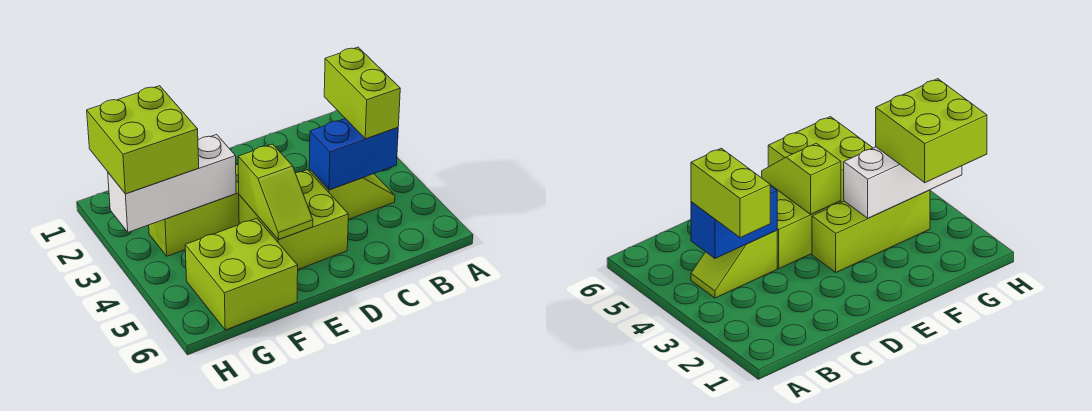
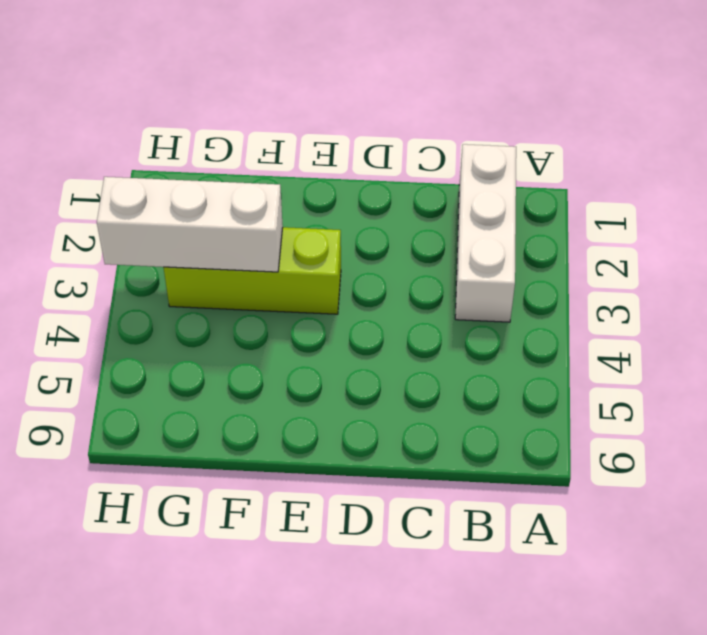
white brick B1:B3 level 1 -> none
none -> lime slope B4:C4 level 1 top C
none -> lime brick D4:E5 level 1

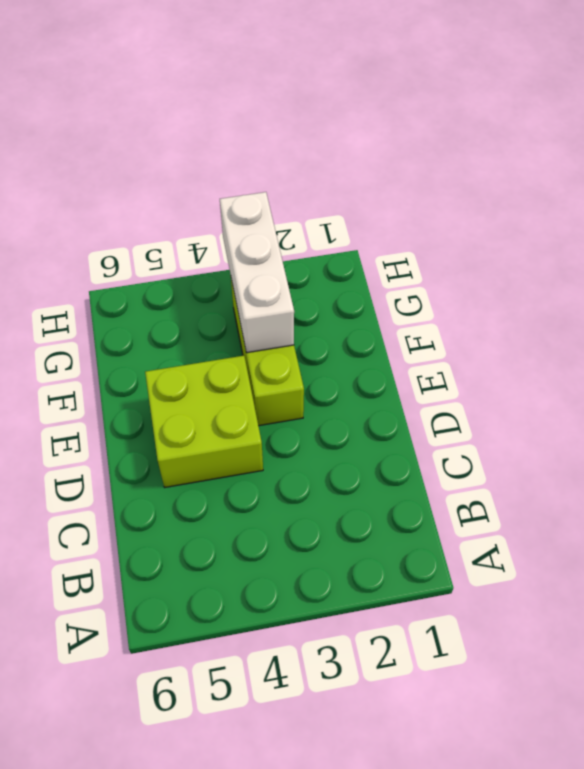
none -> lime slope B4:C4 level 1 top C
none -> lime brick F5:G6 level 1

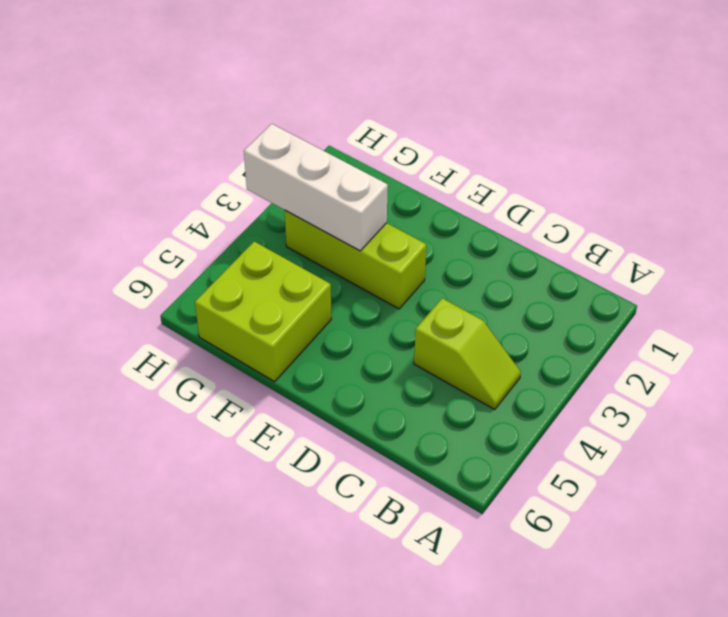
none -> lime brick D4:E5 level 1
none -> blue brick B4:C4 level 2

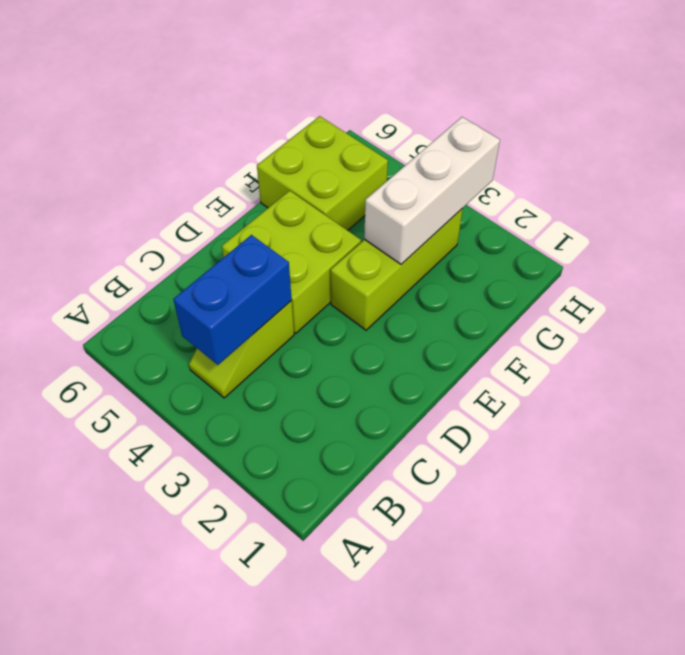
none -> lime slope E4:E5 level 2 top 4
none -> lime brick B3:B4 level 3

